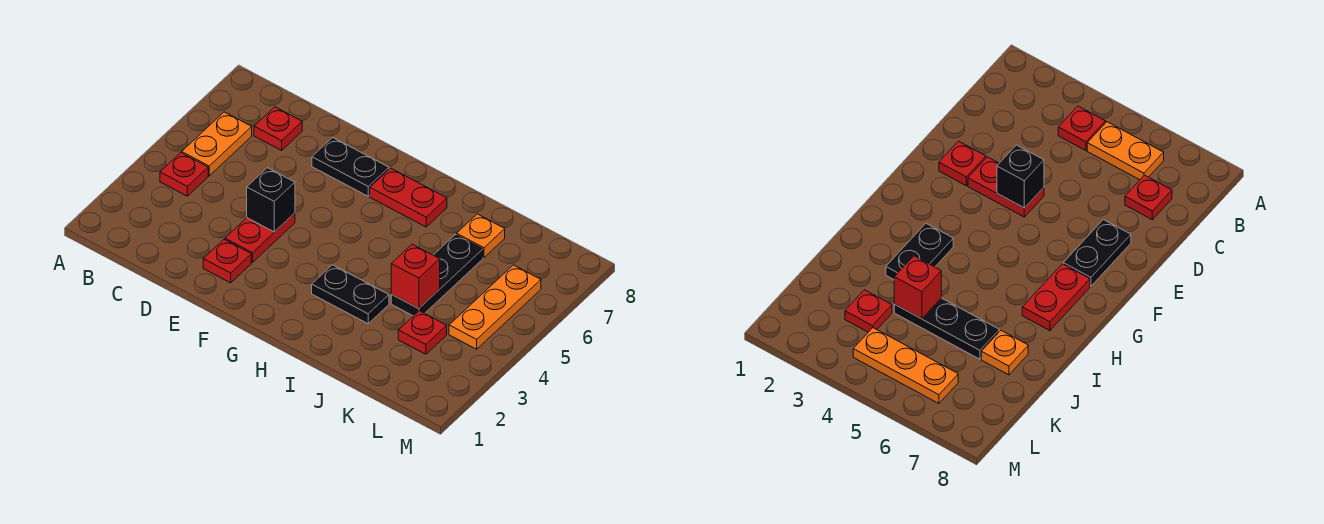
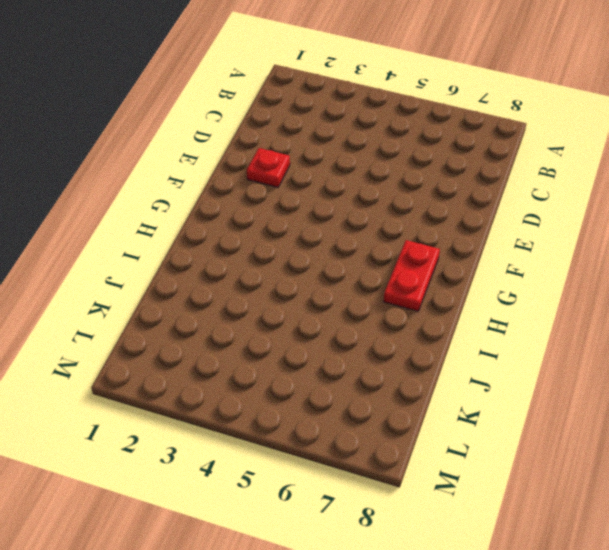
none -> red plate B4 level 1
none -> orange plate B5:B6 level 1
none -> red plate C7 level 1

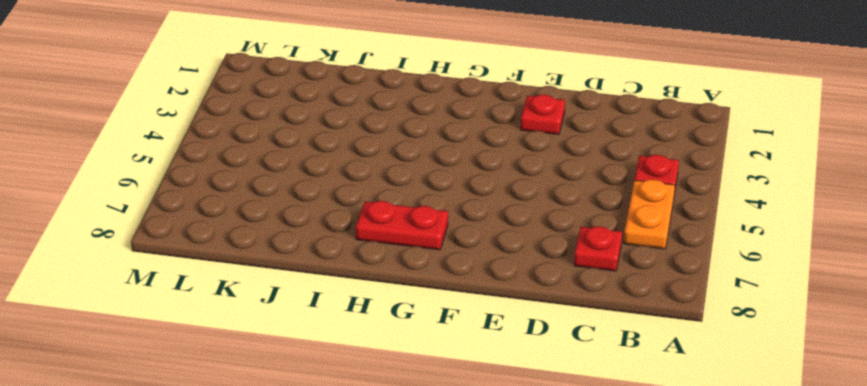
none -> red plate E3:E4 level 1
none -> black plate E7:F7 level 1
none -> black plate H3:I3 level 1

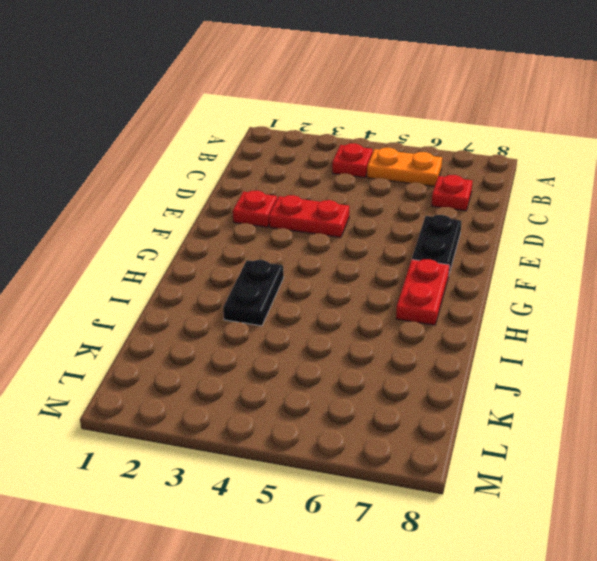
none -> black plate J4:J6 level 1
none -> orange plate J7 level 1
none -> red plate K3 level 1

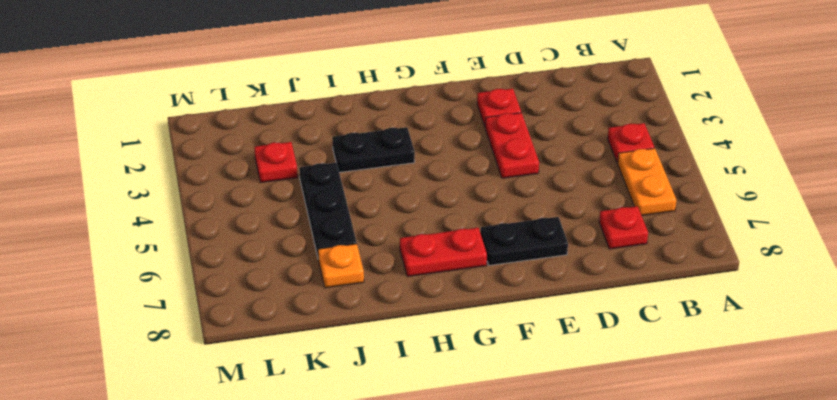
none -> orange plate L4:L6 level 1
none -> black brick E4 level 2
none -> red brick J4 level 2

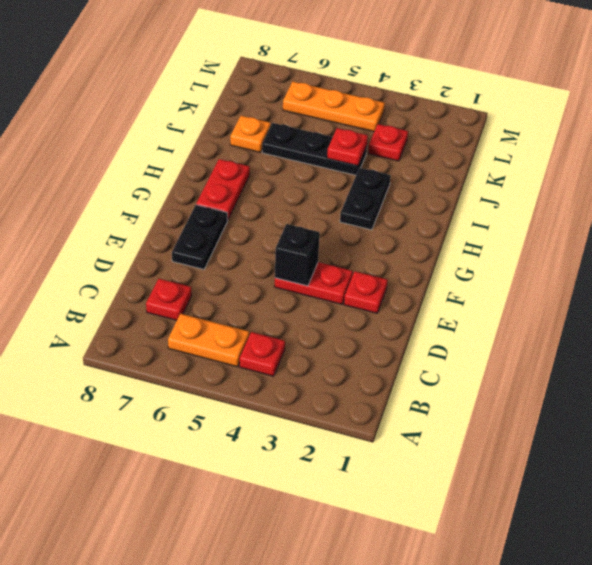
red plate J4 level 2 -> red brick J4 level 2

